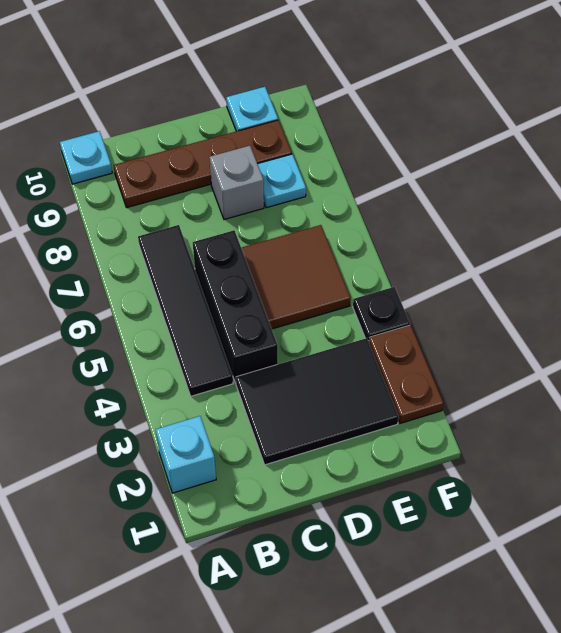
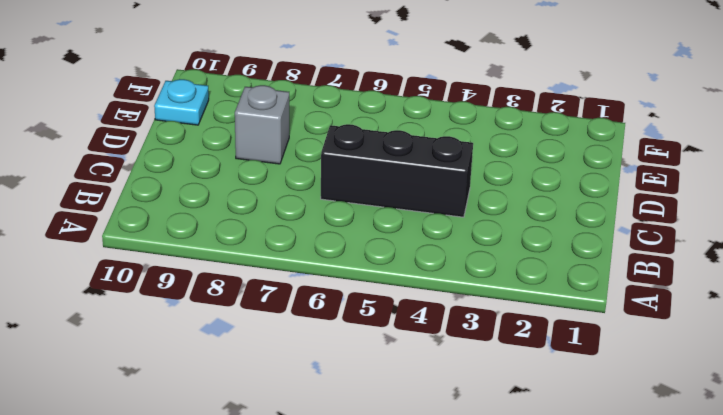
none -> cyan brick A2 level 1
none -> cyan plate A10 level 1
none -> black tile B4:B7 level 1

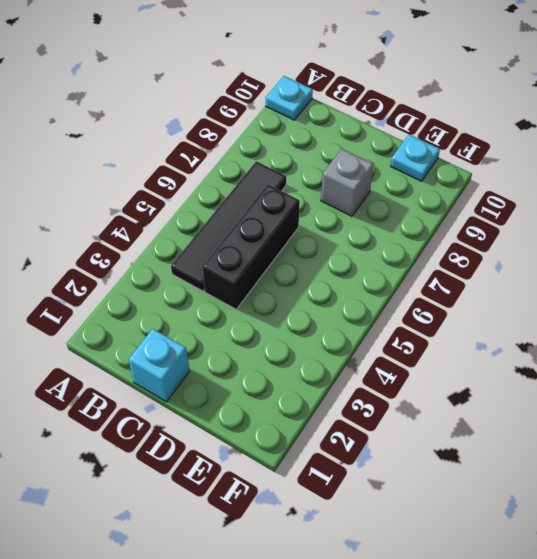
cyan brick C1 level 1 -> cyan brick A2 level 1
none -> brown plate B9:E9 level 1
none -> black tile C2:E3 level 1
none -> brown tile D5:E6 level 1

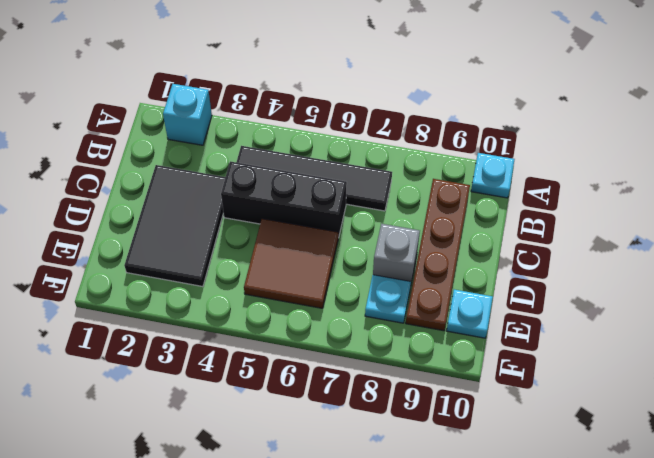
none -> brown plate F2:F3 level 1
none -> black plate F4 level 1

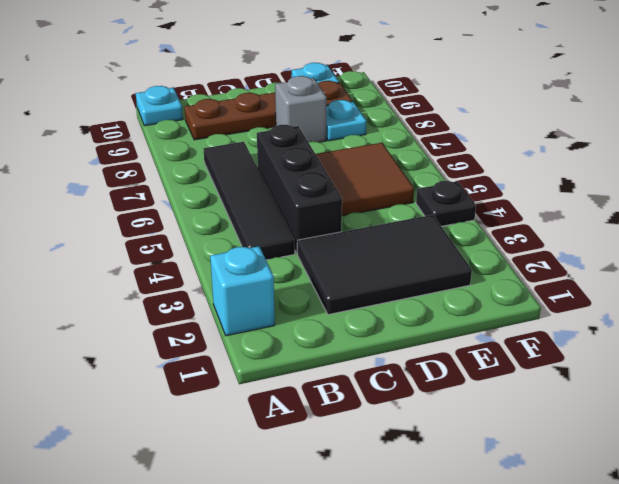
none -> brown plate F2:F3 level 1

